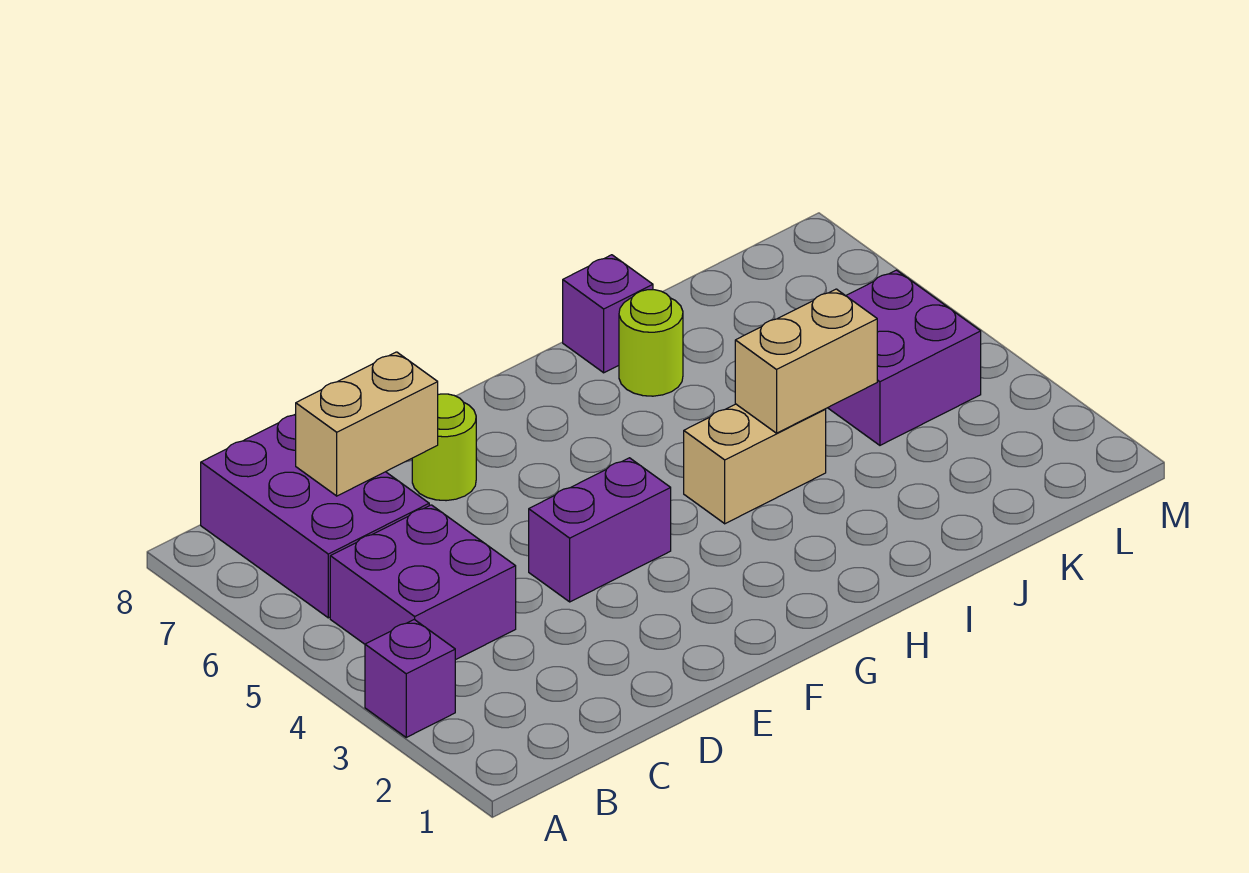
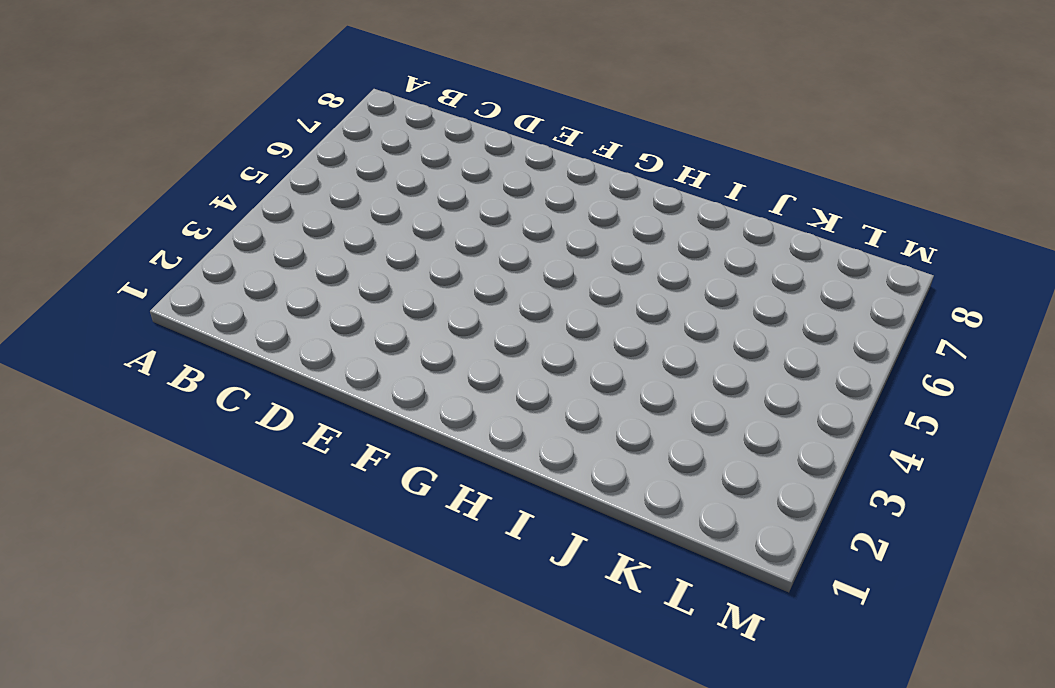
none -> purple brick A3 level 1
none -> purple brick B4:C5 level 1

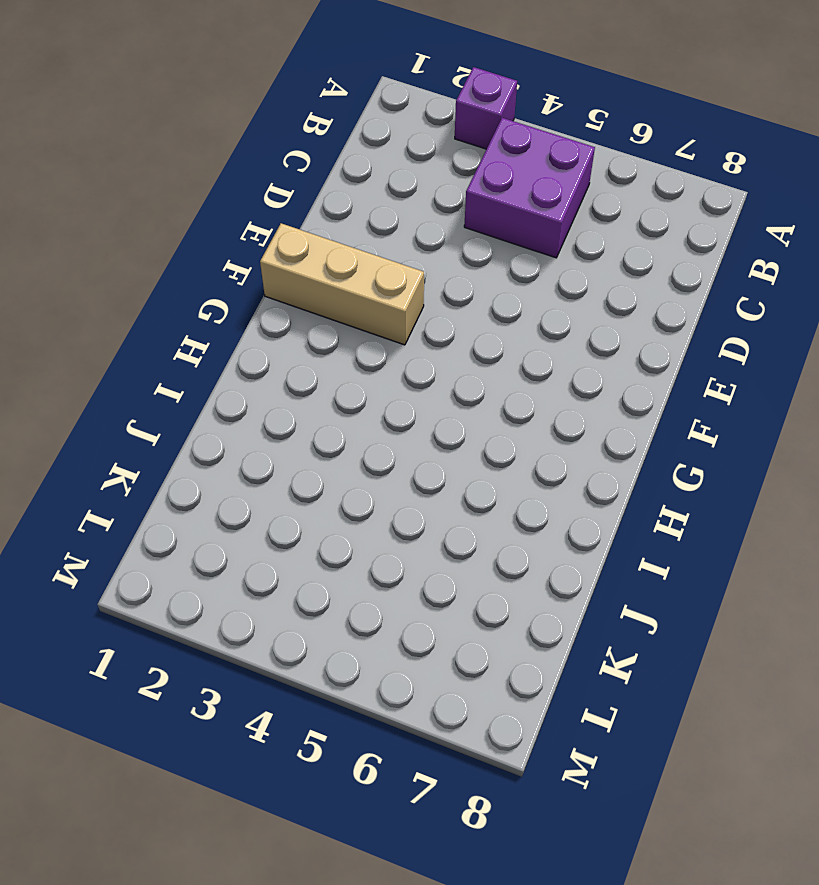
tan brick F1:F3 level 1 -> none
none -> purple brick B6:C8 level 1
none -> purple brick E4:F4 level 1

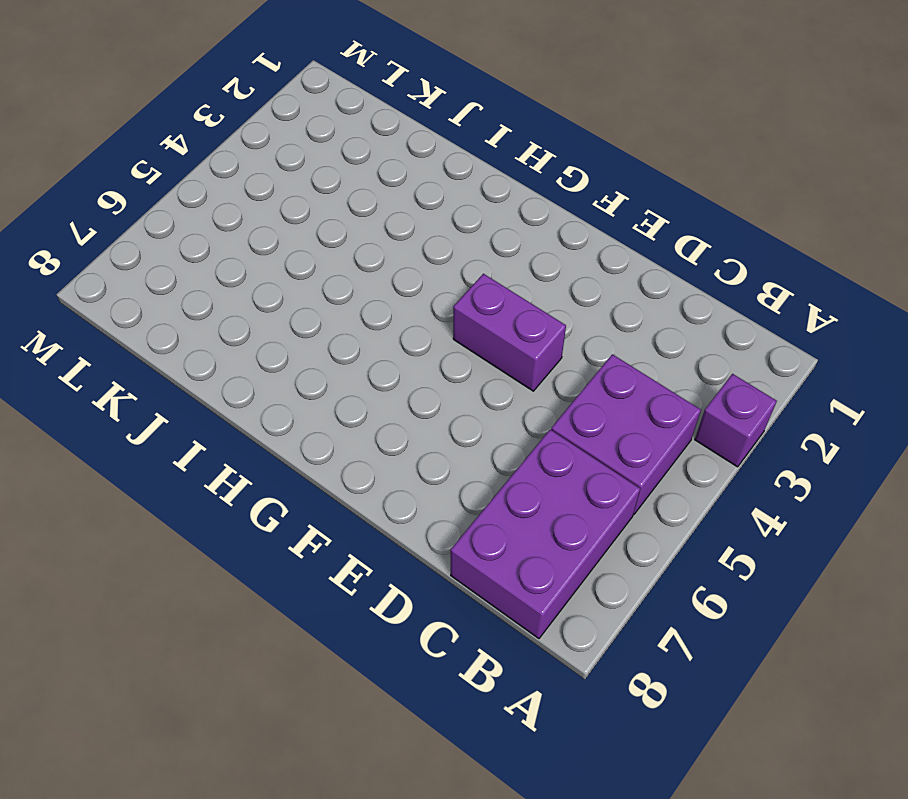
none -> lime round brick E7 level 1
none -> tan brick H4:I4 level 1

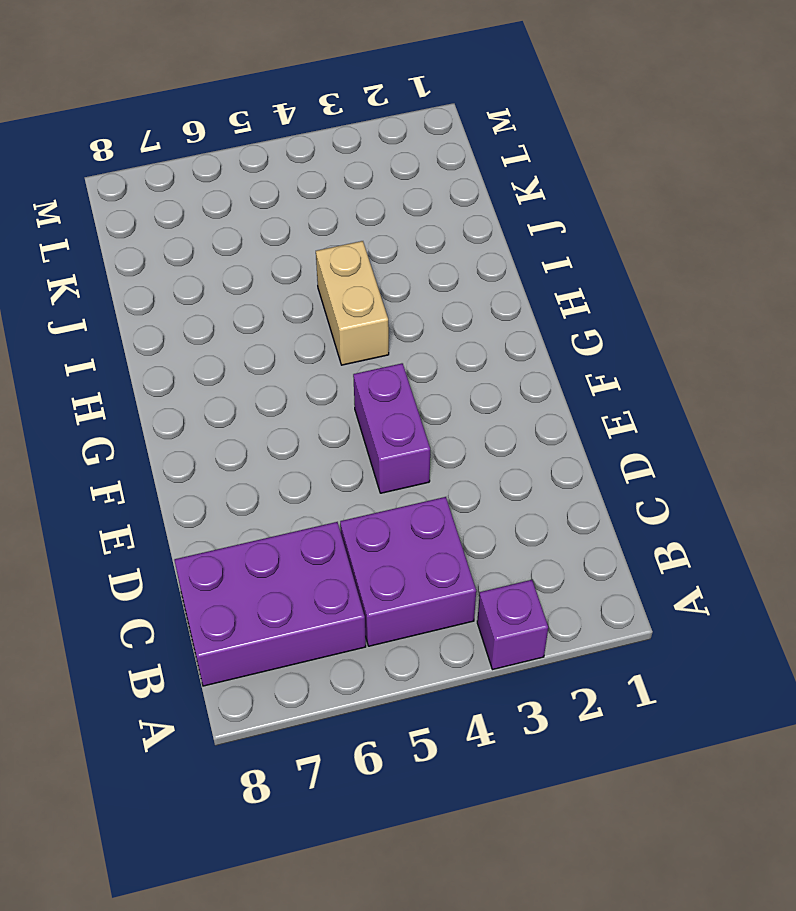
none -> lime round brick E7 level 1
none -> lime round brick I7 level 1

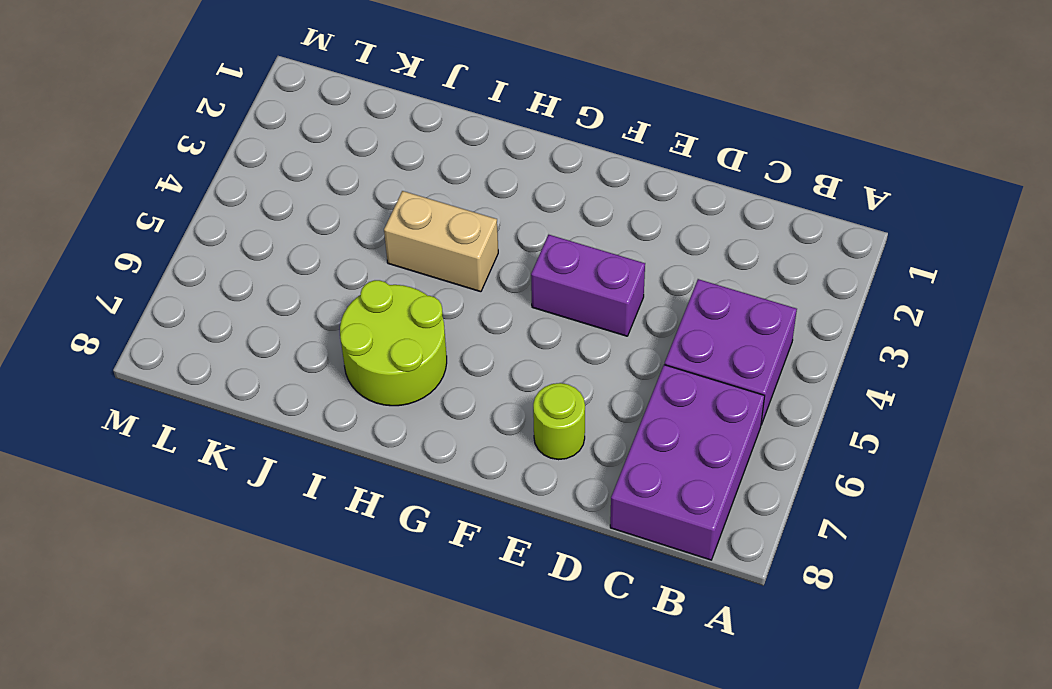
lime round brick H6:I7 level 1 -> lime round brick I7 level 1
none -> purple brick A3 level 1
none -> purple brick I8 level 1

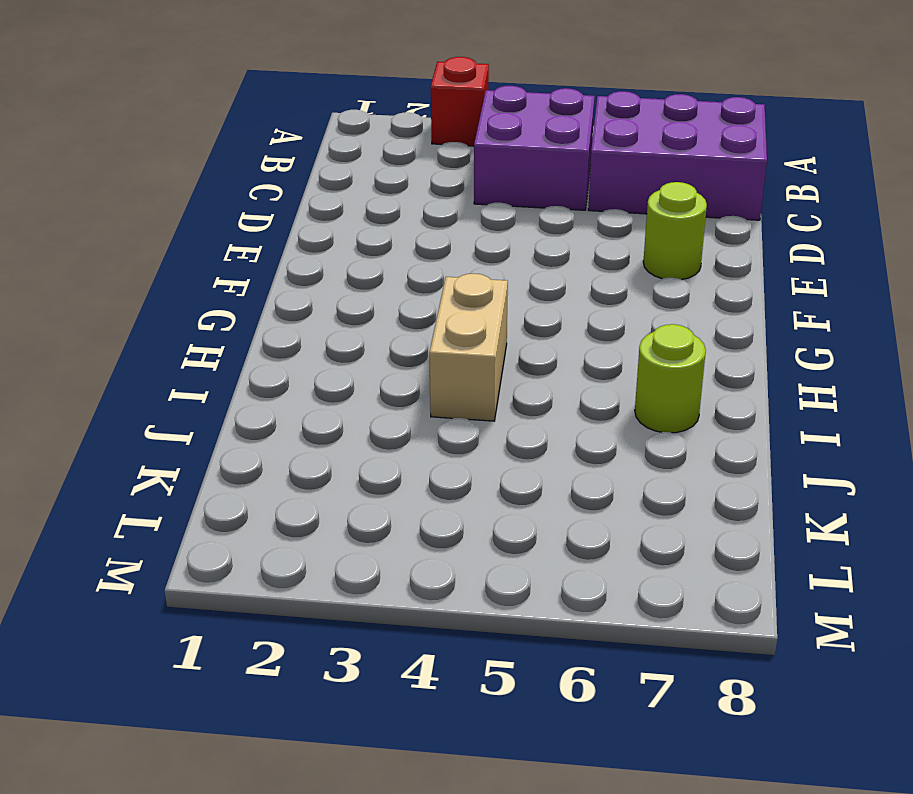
red brick A3 level 1 -> purple brick A3 level 1
none -> purple brick E4:F4 level 1
none -> purple brick I8 level 1

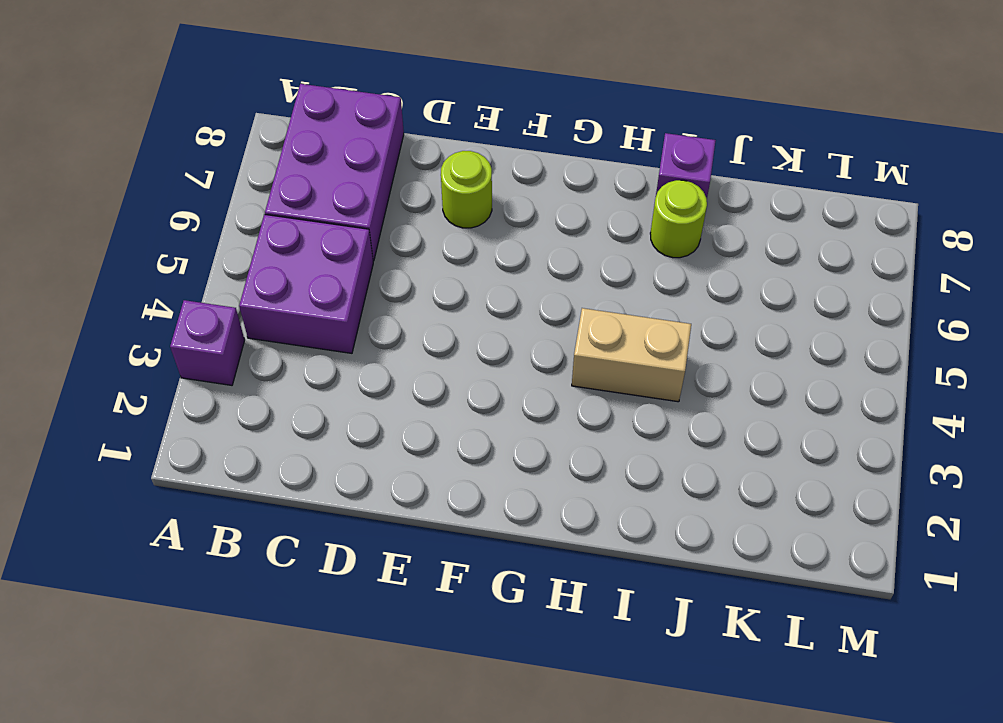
none -> purple brick E4:F4 level 1
none -> purple brick K4:L5 level 1

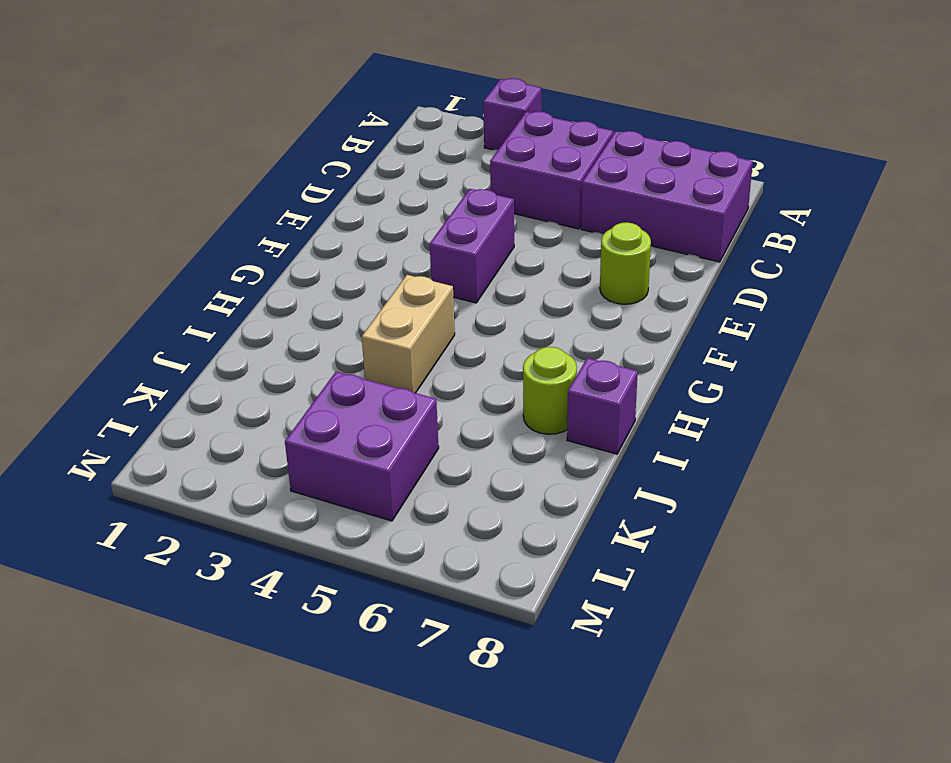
none -> tan brick C7:D7 level 2
none -> tan brick I4:J4 level 2

